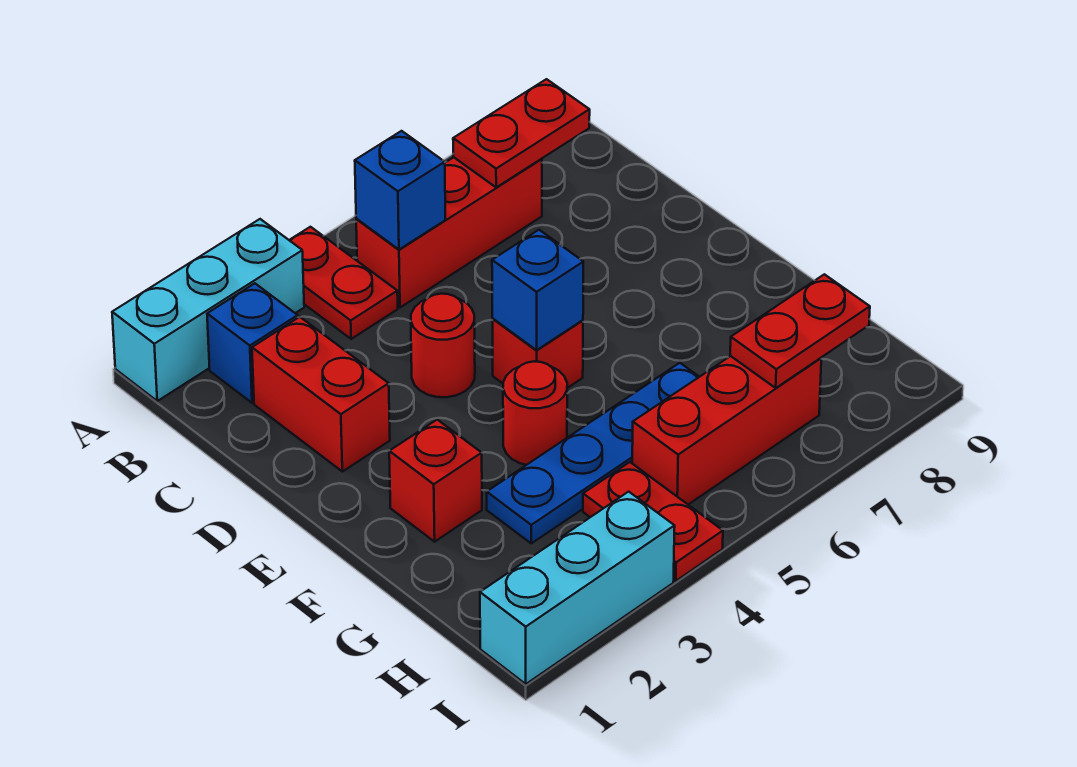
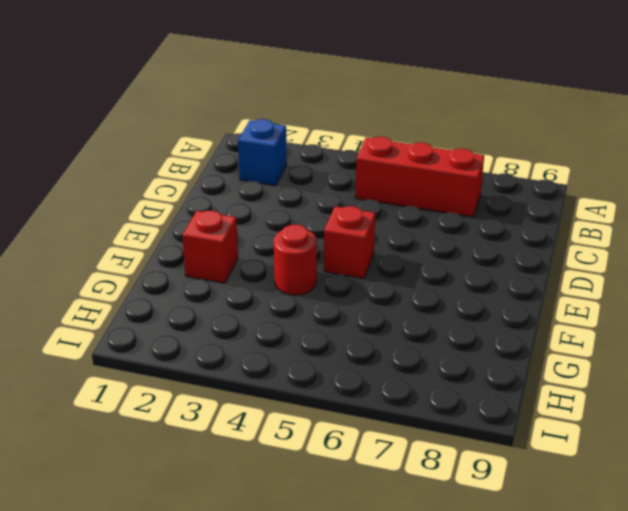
none -> cyan brick A1:A3 level 1
none -> red plate A4:B4 level 1
none -> red brick C2:D2 level 1

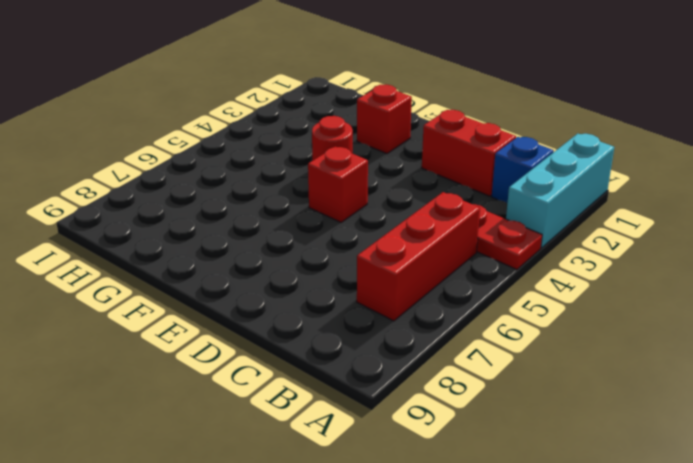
none -> red round brick D4 level 1
none -> blue plate G3:G6 level 1
none -> red plate H4:I4 level 1

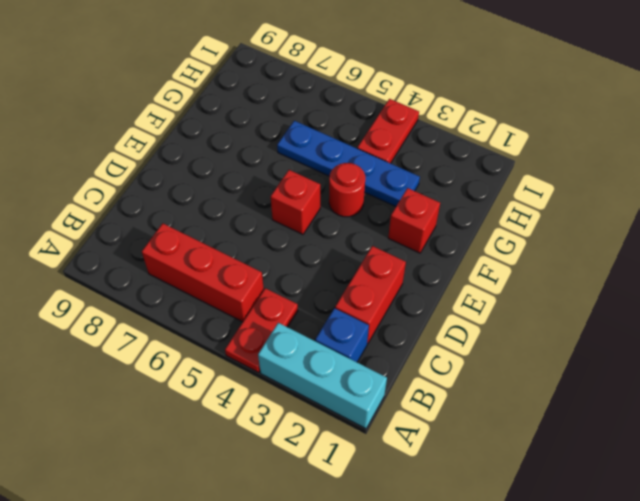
none -> red round brick D4 level 1
none -> red brick H5:H7 level 1
none -> cyan brick I1:I3 level 1

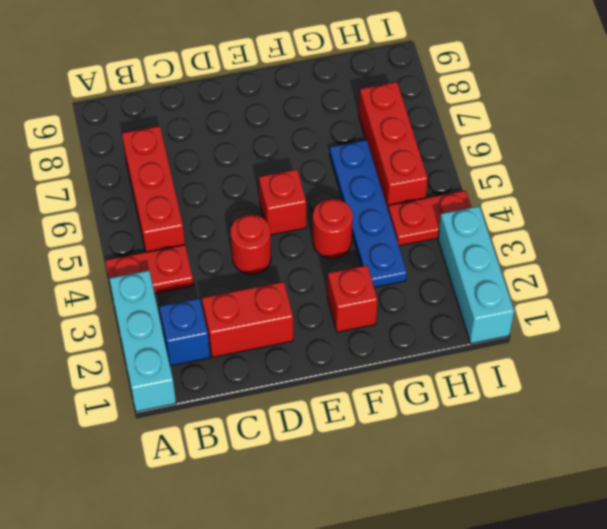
none -> blue brick B5 level 2
none -> red plate B7:B8 level 2
none -> blue brick E5 level 2

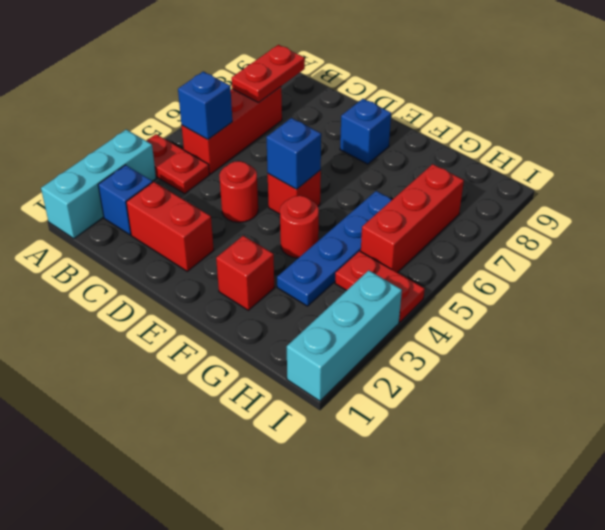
blue brick E8 level 1 -> none
none -> red plate H7:H8 level 2

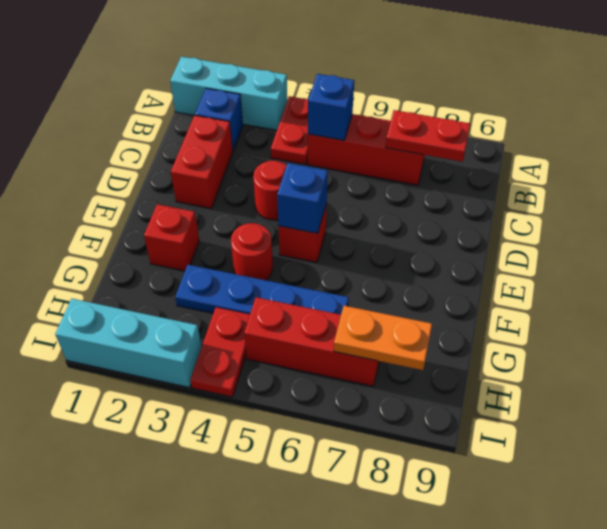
orange plate H7:H8 level 2 -> red plate H7:H8 level 2

